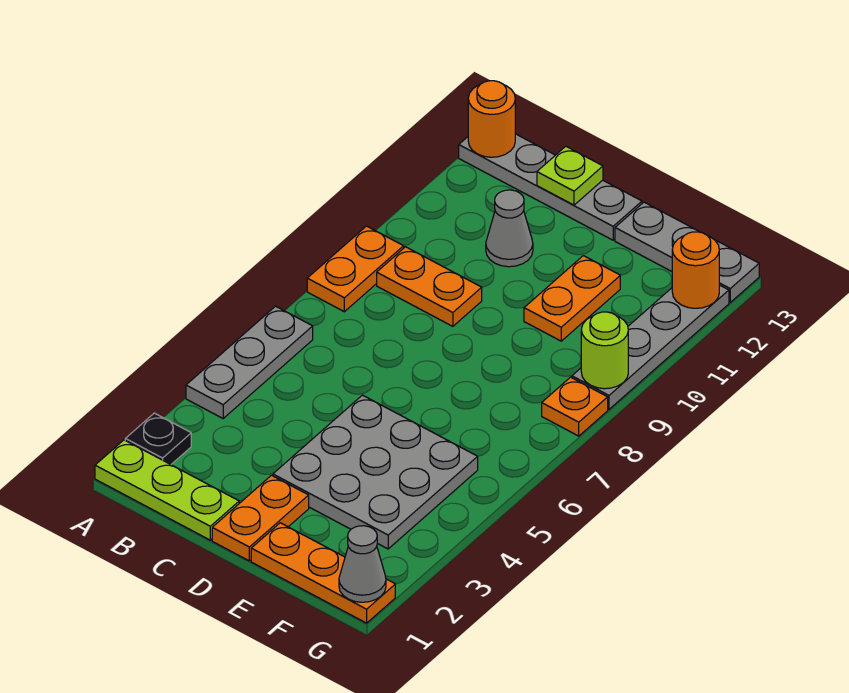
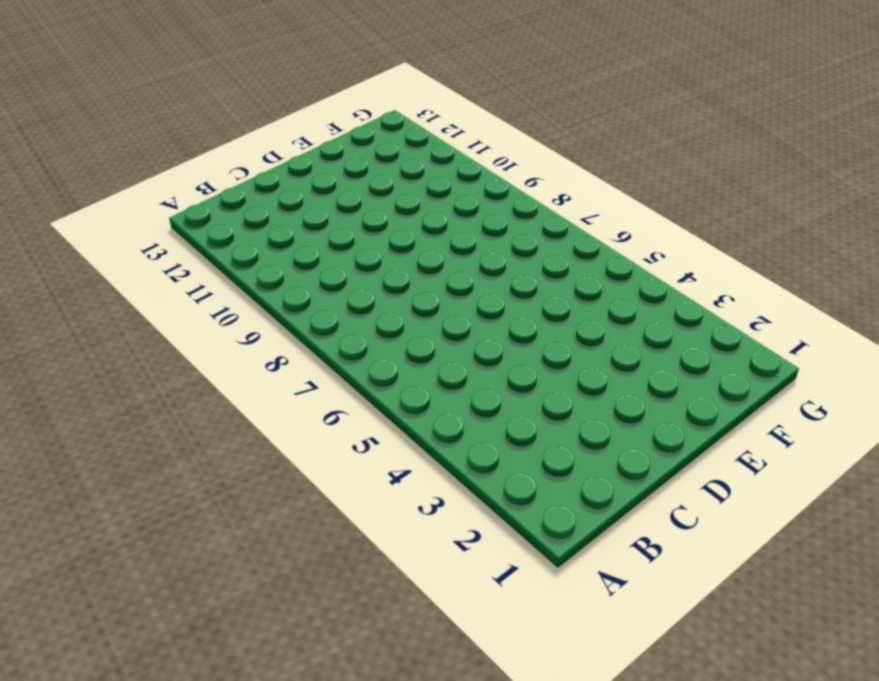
none -> lime plate A1:C1 level 1
none -> black plate A2 level 1
none -> grey plate A4:A6 level 1

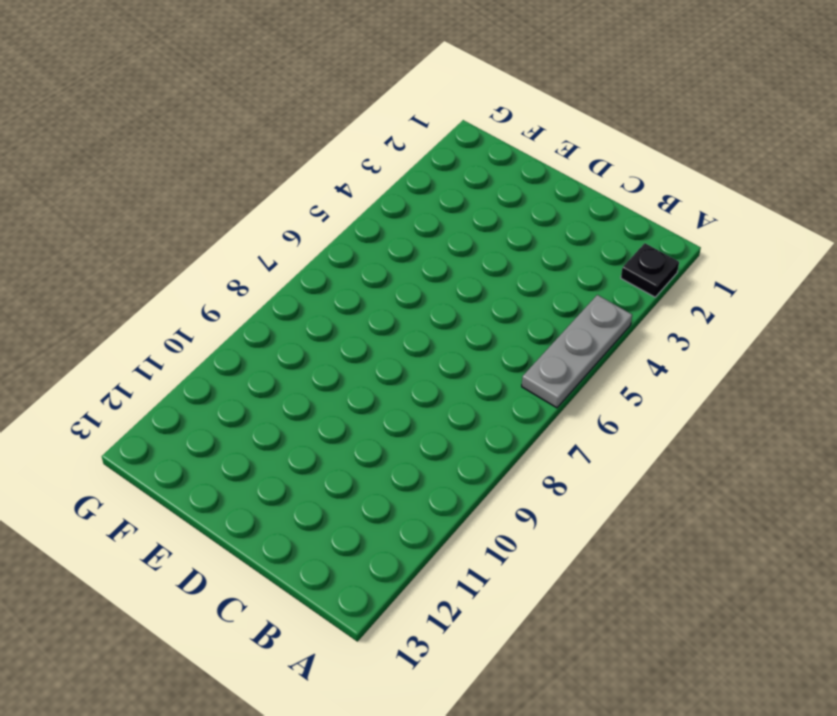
none -> lime plate A1:C1 level 1
none -> orange plate A8:A9 level 1
none -> grey plate A13:D13 level 1

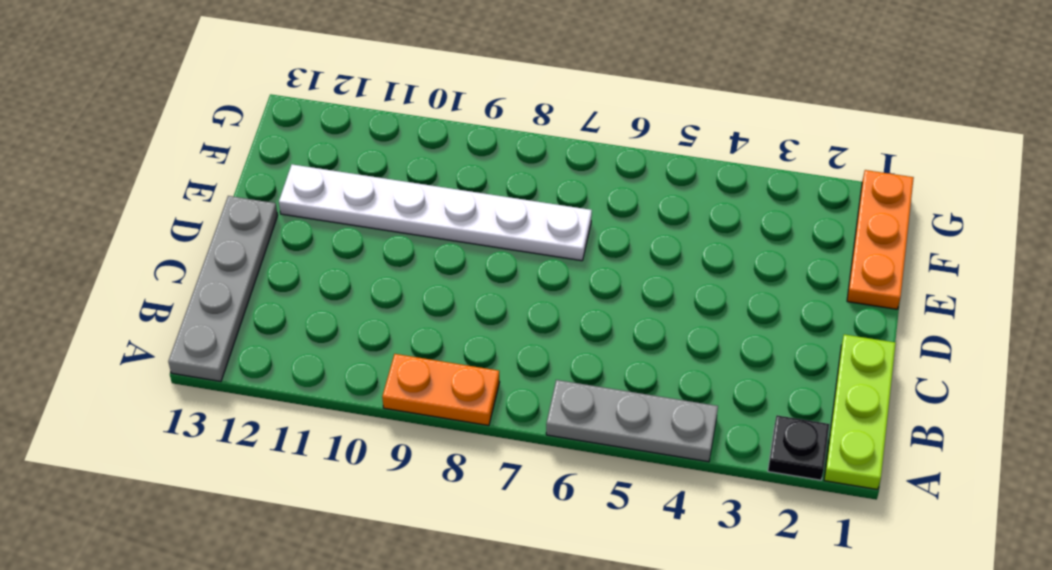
white plate E7:E12 level 1 -> orange plate E10:E11 level 1
none -> orange plate B9:C9 level 1
none -> grey cone C11 level 1
none -> orange plate D1:D2 level 1

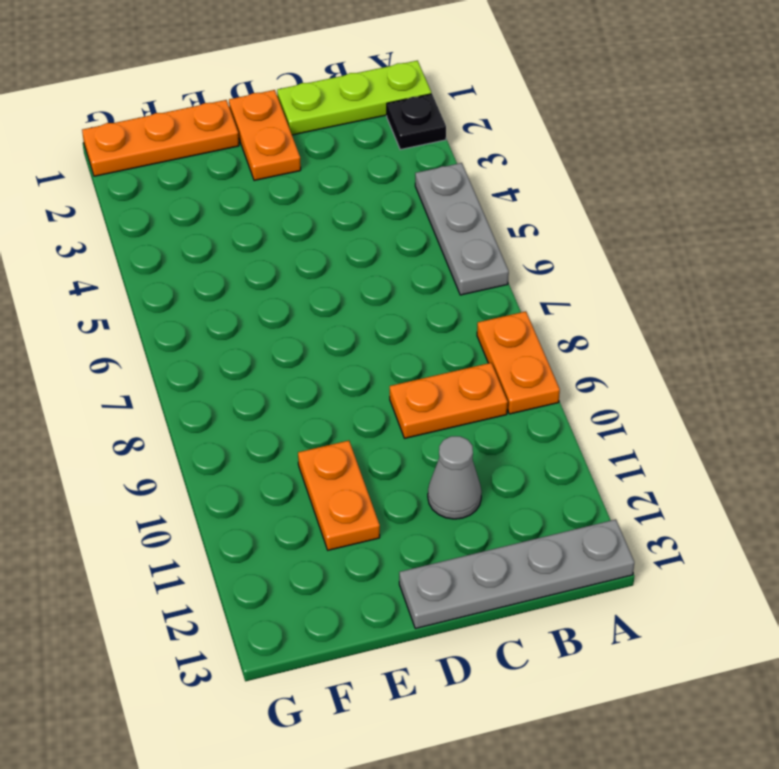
none -> grey plate D3:F5 level 1
none -> grey plate E13:G13 level 1
none -> orange plate G8 level 1

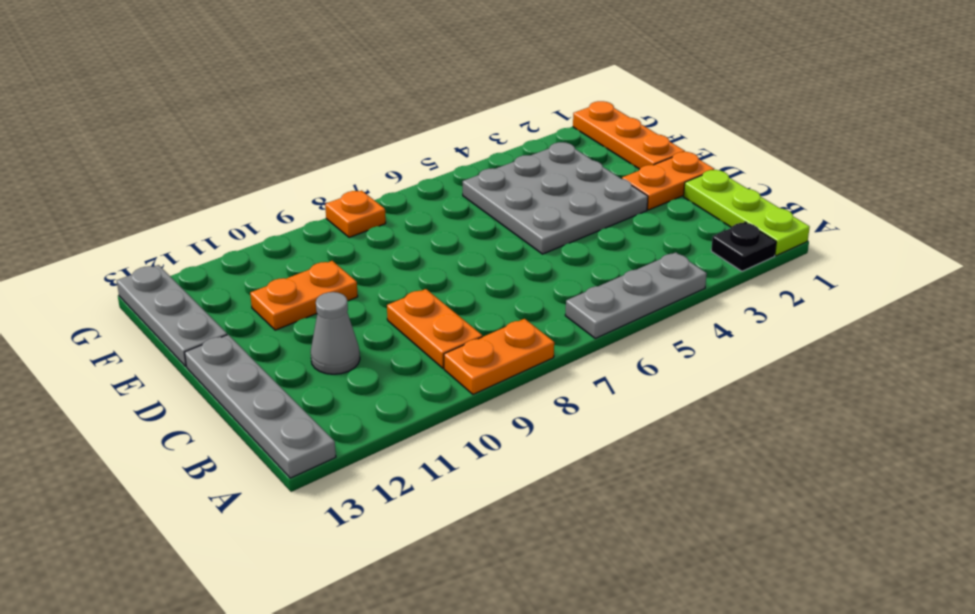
none -> grey plate G9:G12 level 1
none -> orange round brick A13 level 2
none -> lime plate C13 level 2

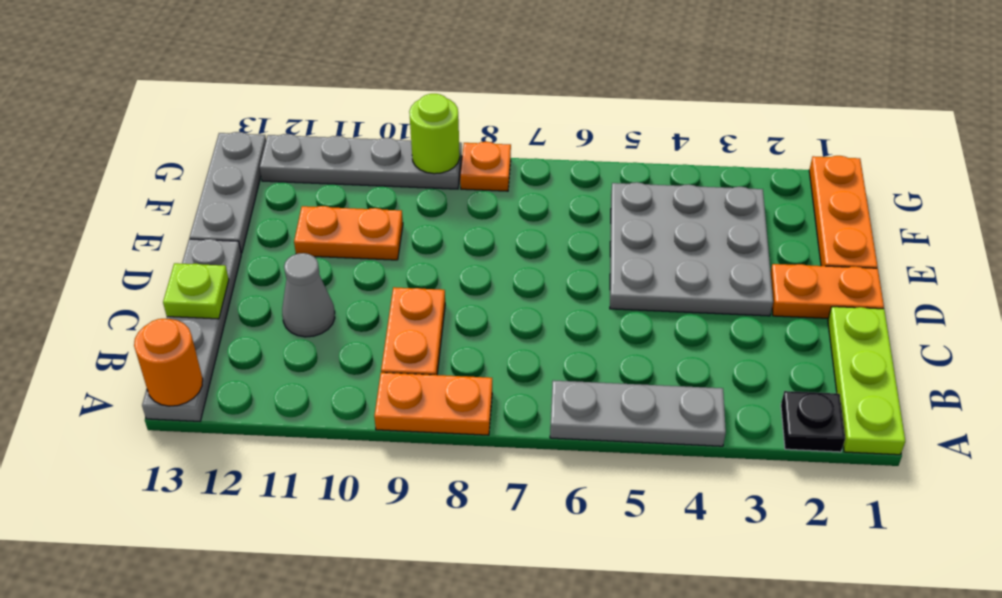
none -> grey cone G1 level 2
none -> orange round brick G12 level 2

